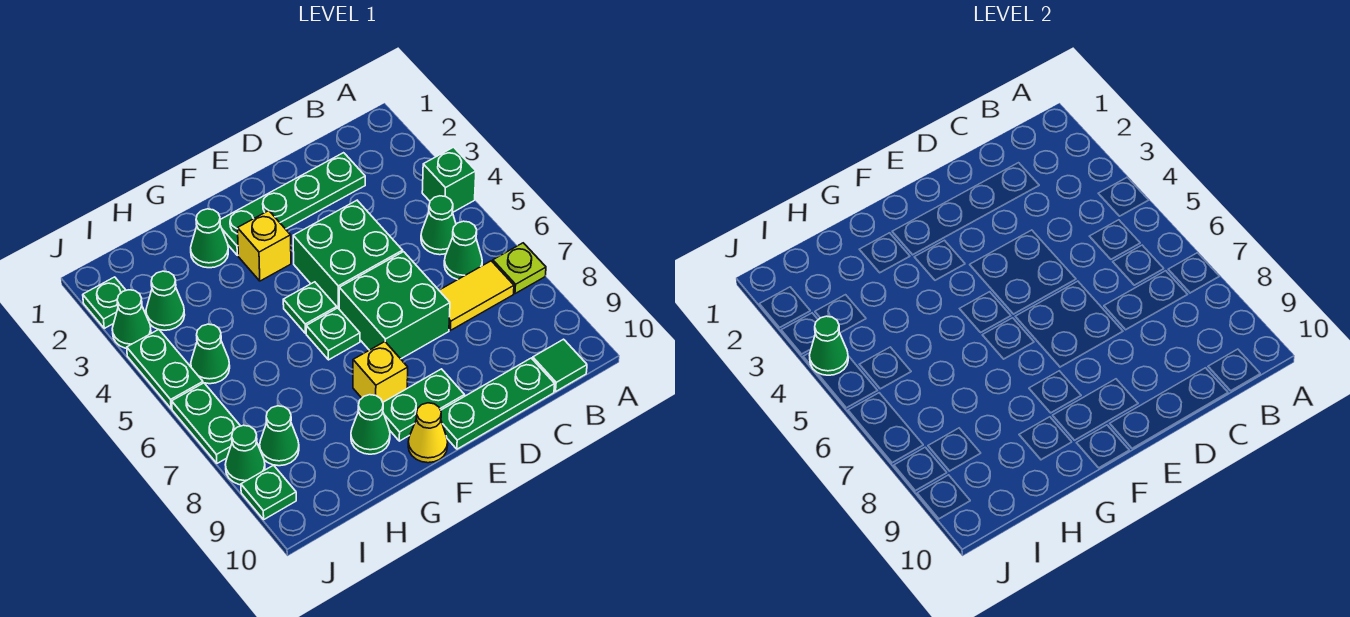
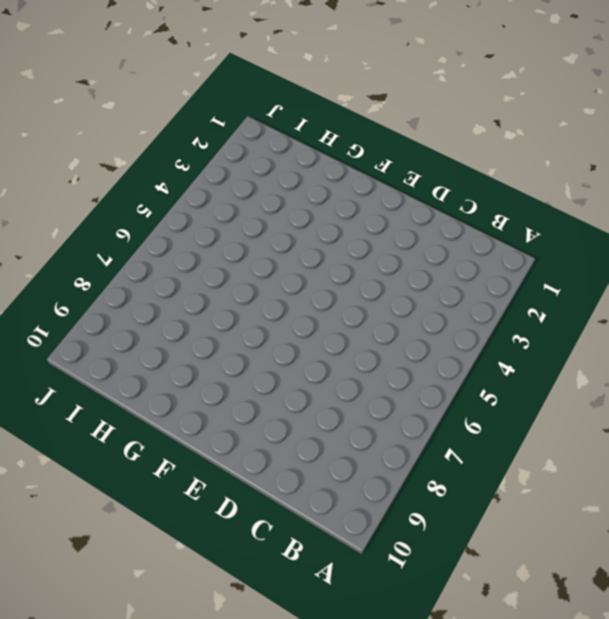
none -> green brick A4 level 1
none -> lime plate A7 level 1
none -> green cone B5 level 1

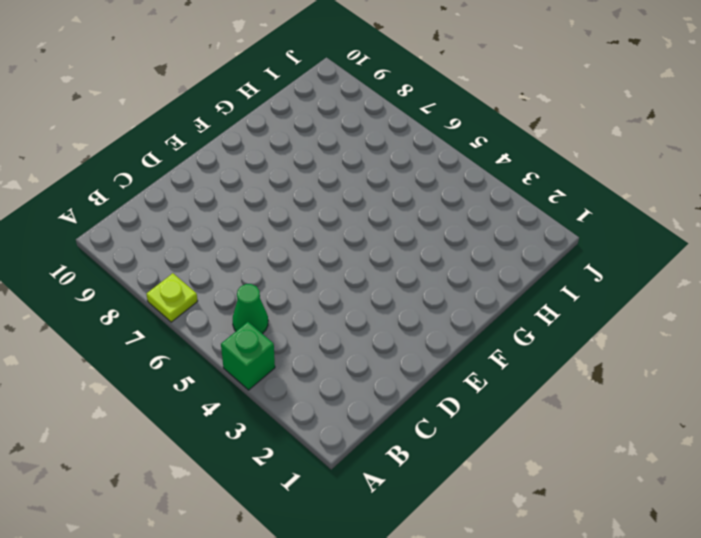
none -> green cone B6 level 1
none -> yellow tile B7:C7 level 1
none -> green tile B10 level 1

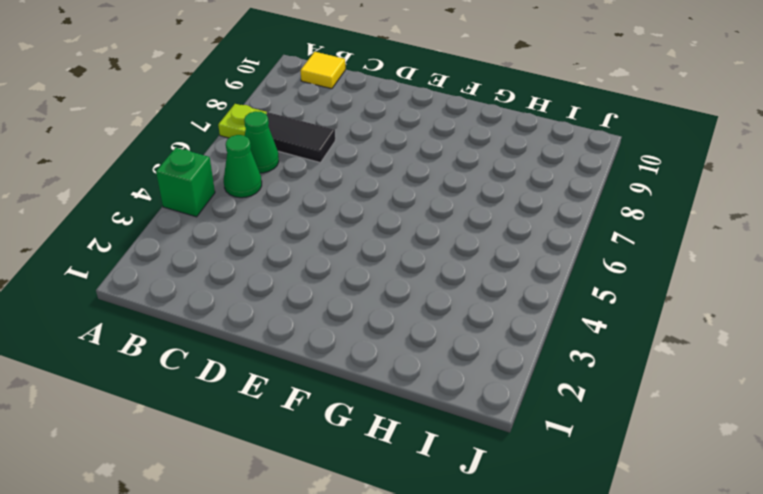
black tile B7:C7 level 1 -> yellow tile B7:C7 level 1
yellow tile B10 level 1 -> green tile B10 level 1
none -> green plate C2:F2 level 1
none -> green plate C10:E10 level 1
none -> green brick D4:E5 level 1

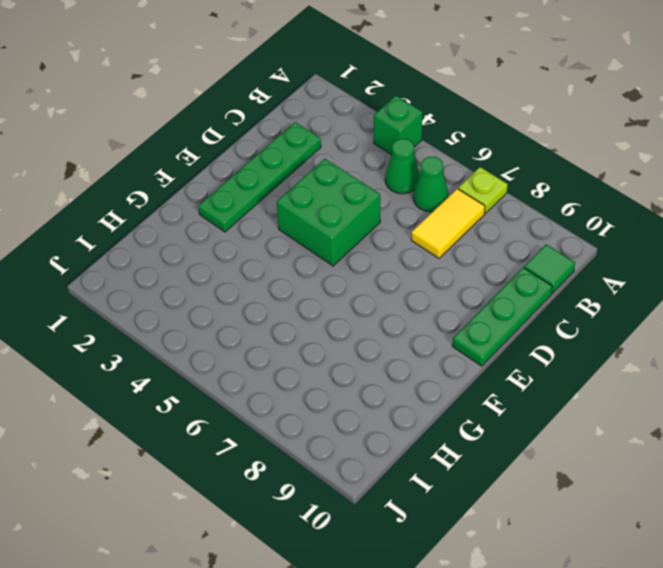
none -> green brick D6:E7 level 1
none -> green plate E9:F9 level 1
none -> yellow brick F3 level 1

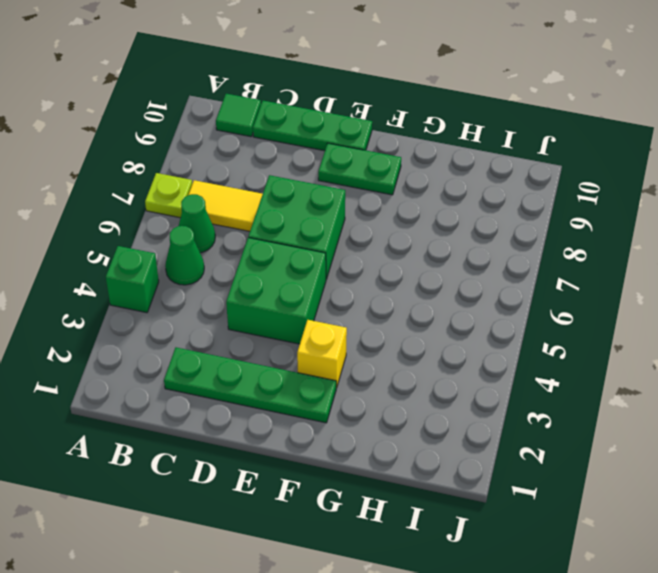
none -> green plate F5 level 1
none -> green plate F6 level 1
none -> yellow brick F8 level 1

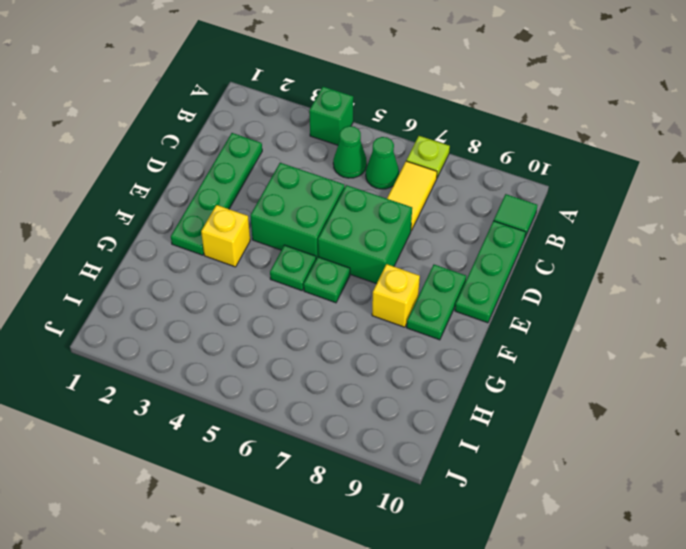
none -> yellow cone F10 level 1
none -> green cone G2 level 1
none -> green cone G9 level 1

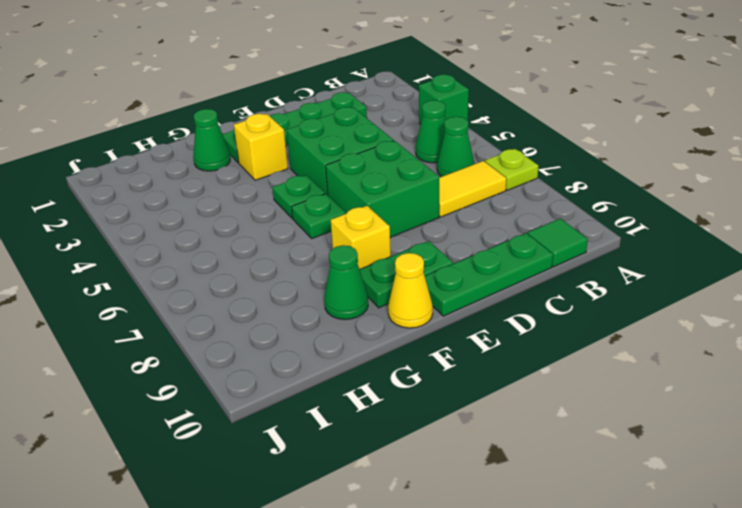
none -> green cone I3 level 1
none -> green cone I5 level 1
none -> green cone I8 level 1

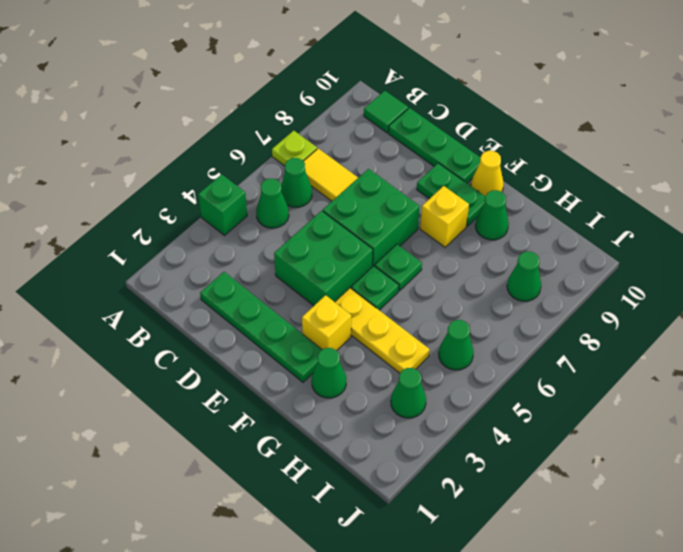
yellow plate F4:H4 level 1 -> none
none -> green plate J2 level 1
none -> green cone J3 level 1
none -> green plate J4:J5 level 1

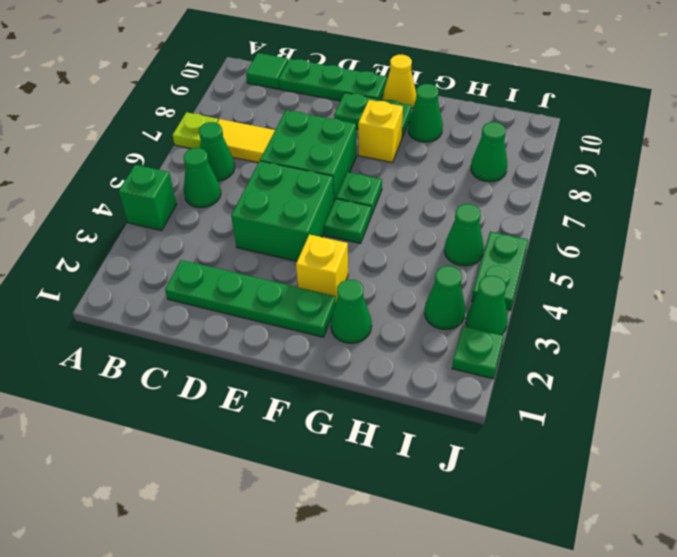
none -> green plate J6:J7 level 1
none -> green cone J8 level 1
none -> green plate J9 level 1

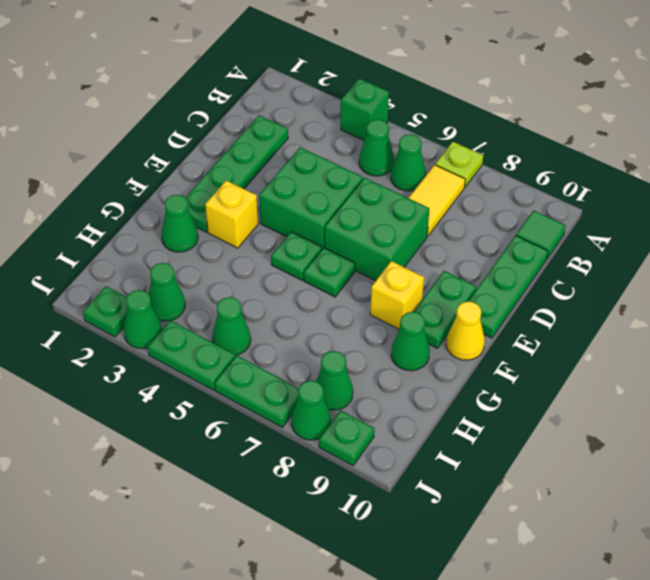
none -> green cone J4 level 2

